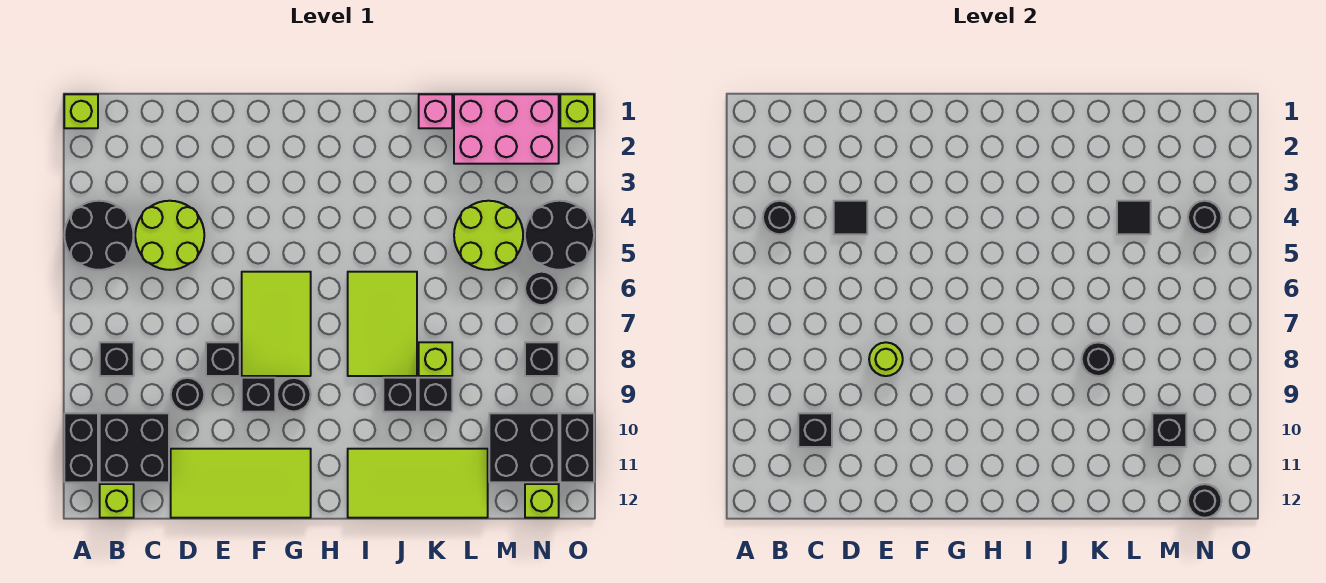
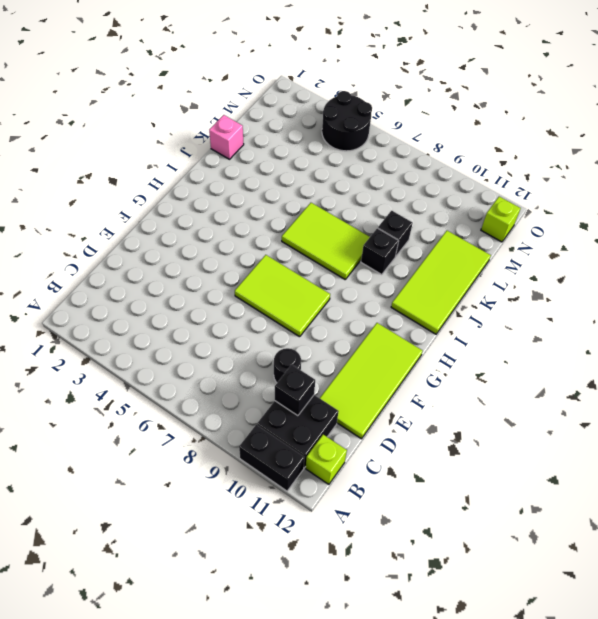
none -> lime brick A1 level 1
none -> black round brick A4:B5 level 1
none -> black brick B8 level 1
none -> lime round brick C4:D5 level 1

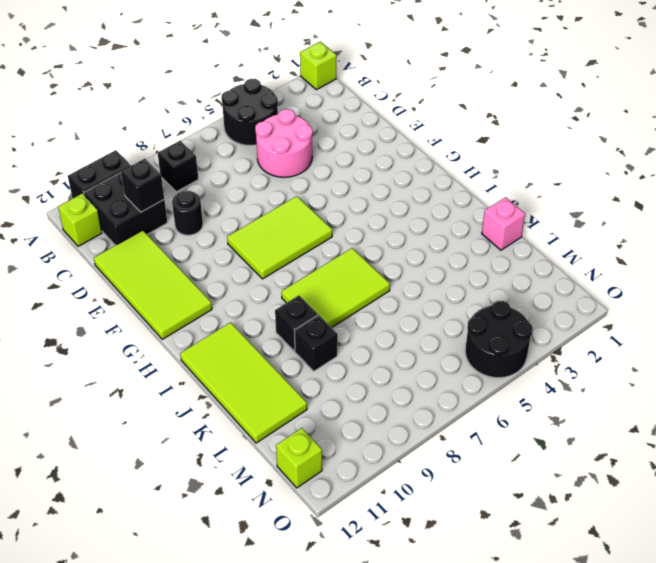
pink round brick C4:D5 level 1 -> lime round brick C4:D5 level 1
none -> black brick E8 level 1
none -> black brick F9 level 1
none -> black round brick G9 level 1
none -> lime brick K8 level 1

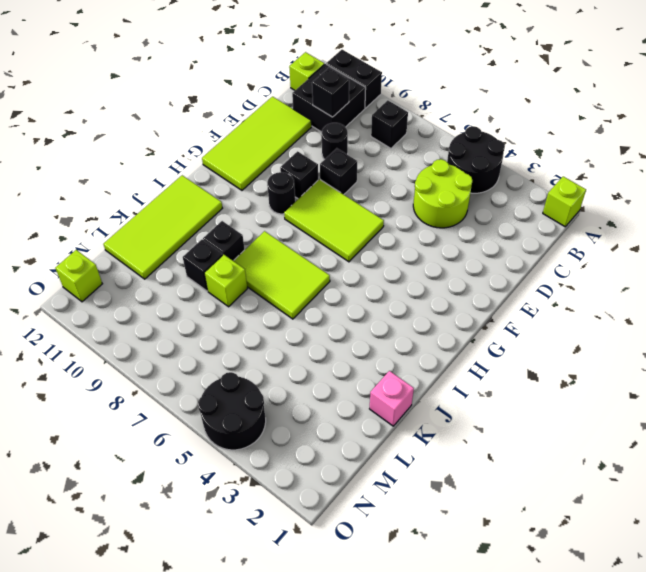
none -> pink brick L1:N2 level 1
none -> lime round brick L4:M5 level 1
none -> black brick M10:N11 level 1
none -> black round brick N6 level 1

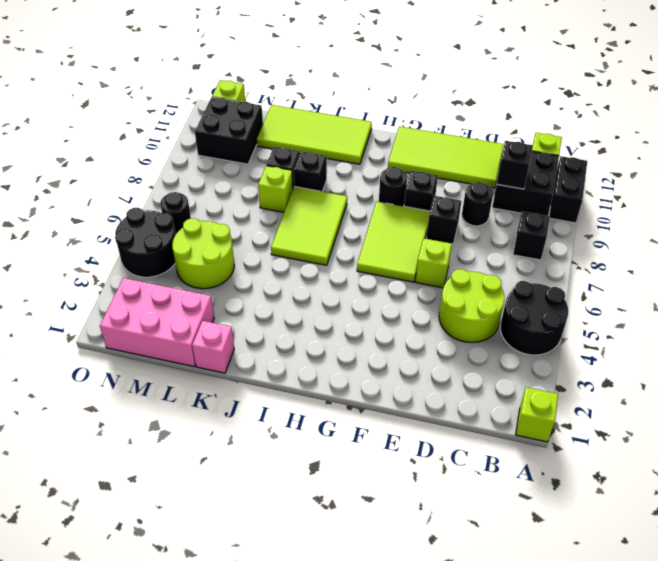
lime brick E6 level 1 -> lime brick O1 level 1
none -> black brick N8 level 1
none -> black brick O10:O11 level 1
none -> black round brick B4 level 2
none -> black tile D4 level 2

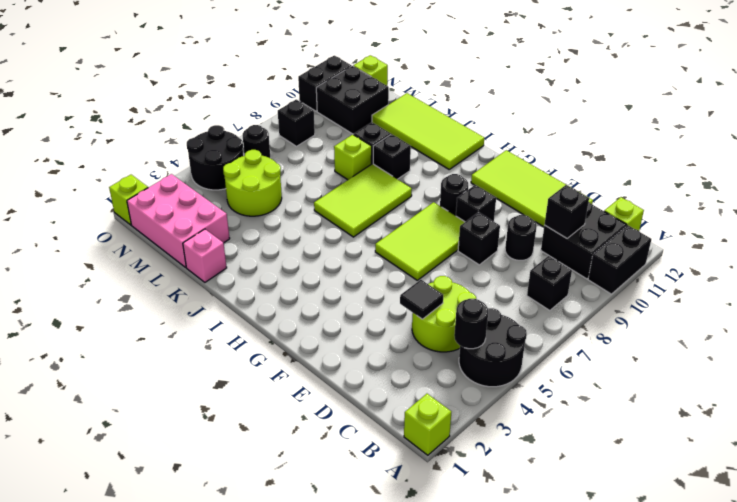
none -> lime round brick E8 level 2
none -> black round brick K8 level 2
none -> black tile L4 level 2
none -> black brick M10 level 2

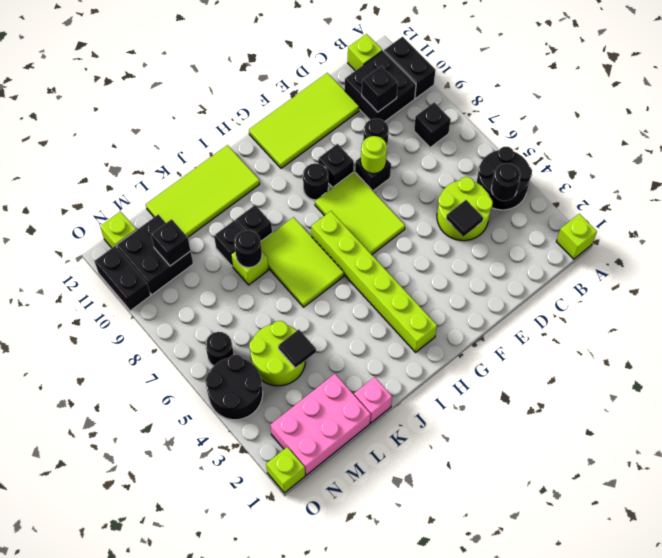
lime brick H2:H7 level 1 -> none
none -> black brick N8 level 1
none -> black round brick N4 level 2
none -> black round brick N12 level 2

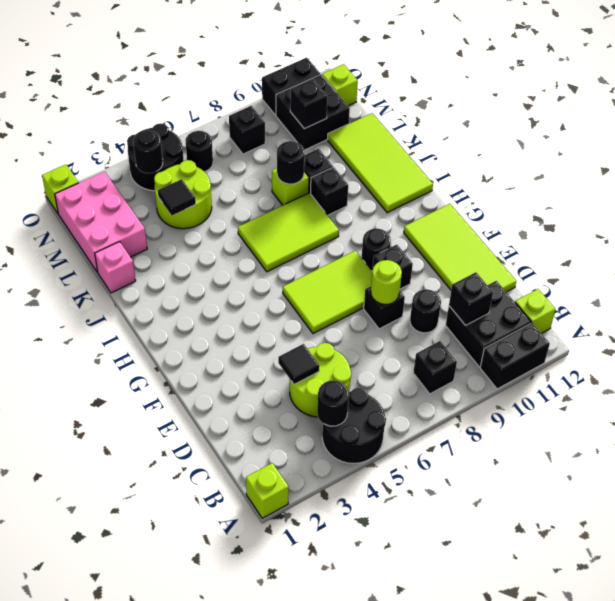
none -> black round brick N12 level 2

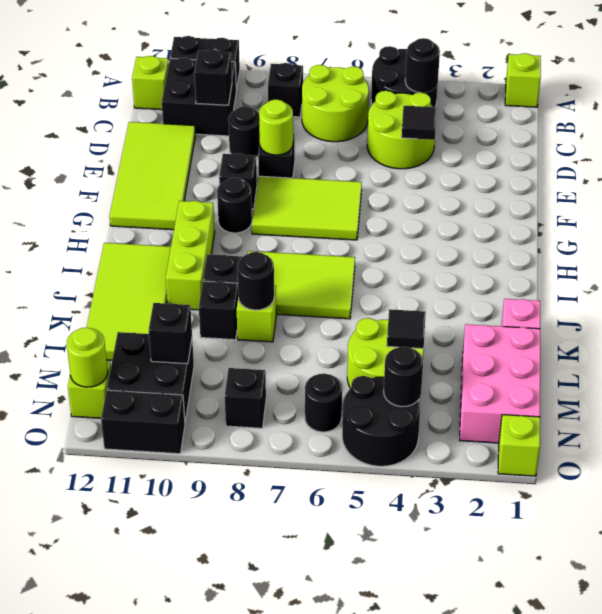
lime round brick B6:C7 level 1 -> none
lime brick H10:J10 level 1 -> none
lime round brick N12 level 2 -> black round brick N12 level 2

